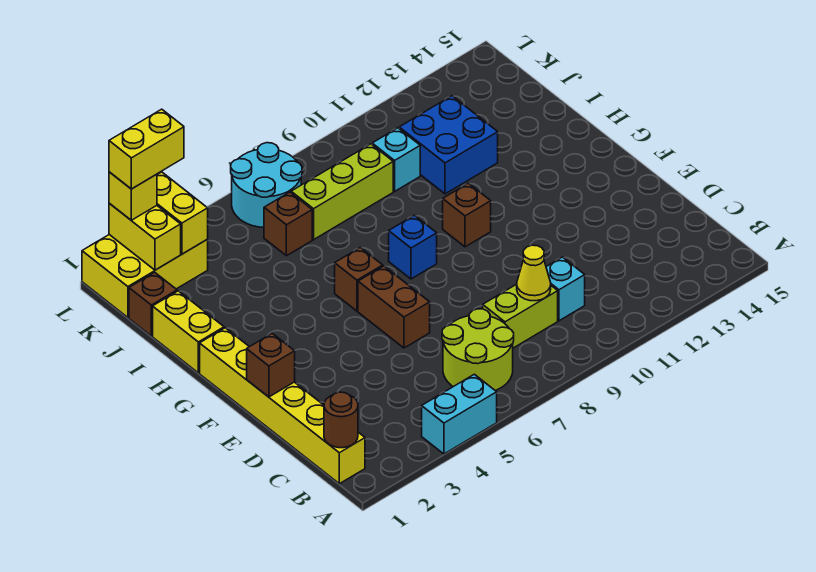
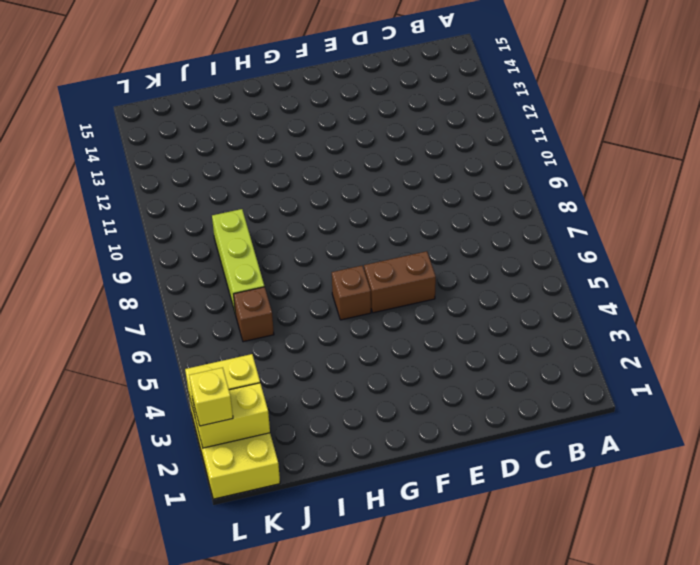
none -> cyan brick A4:A5 level 1
none -> yellow brick B1:G1 level 1
none -> lime round brick B6:C7 level 1

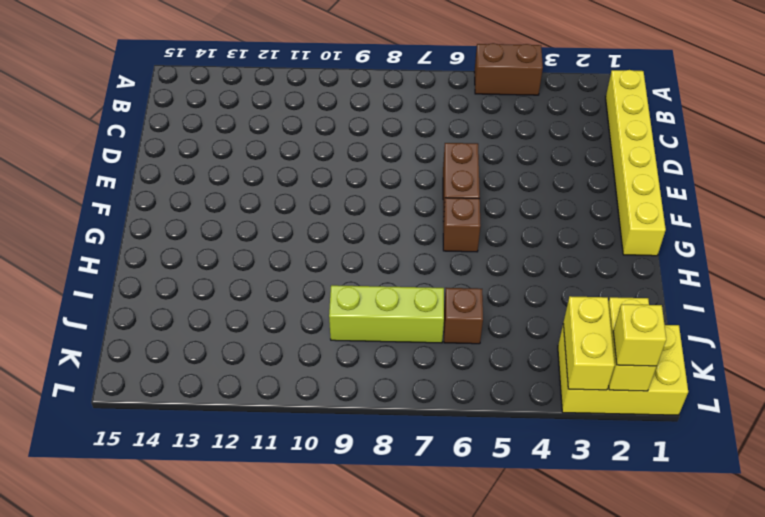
brown brick A4:A5 level 1 -> cyan brick A4:A5 level 1
none -> lime round brick B6:C7 level 1
none -> lime brick C8:C9 level 1
none -> cyan brick C10 level 1

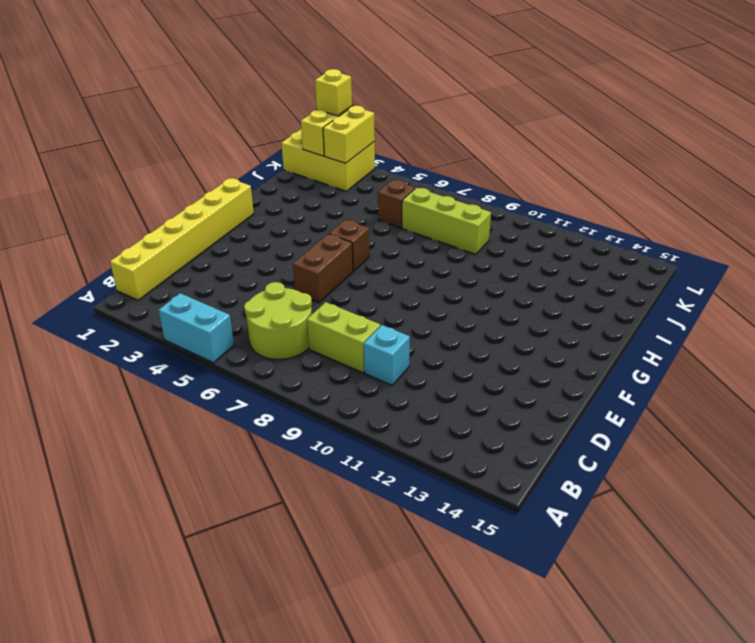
none -> blue brick G8 level 1
none -> brown brick G10 level 1
none -> yellow brick H1:I1 level 1

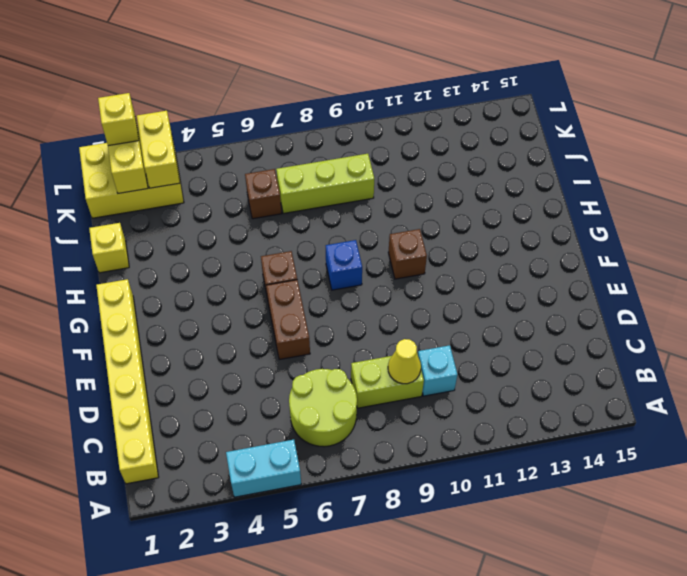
yellow brick I1 level 1 -> yellow brick H1:I1 level 1
none -> blue brick I11:J12 level 1
none -> brown brick J1 level 1
none -> cyan brick J10 level 1

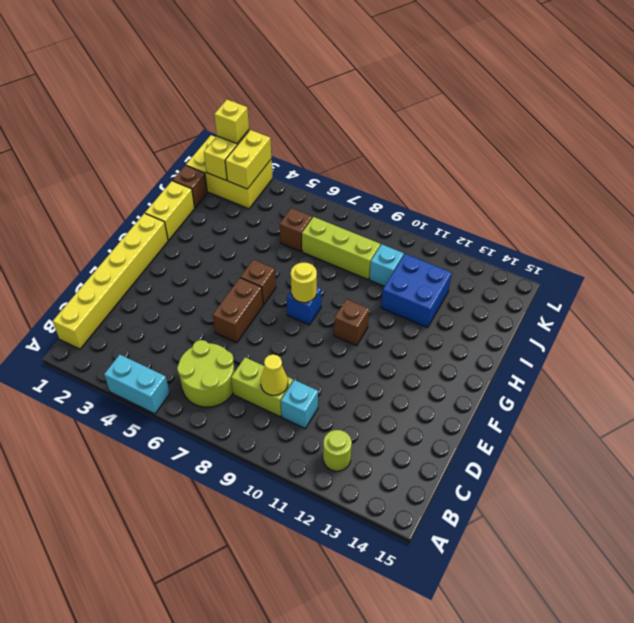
lime round brick B12 level 1 -> none
yellow round brick G8 level 2 -> none
none -> cyan round brick K6:L7 level 1
none -> brown round brick B1 level 2
none -> brown brick E1 level 2

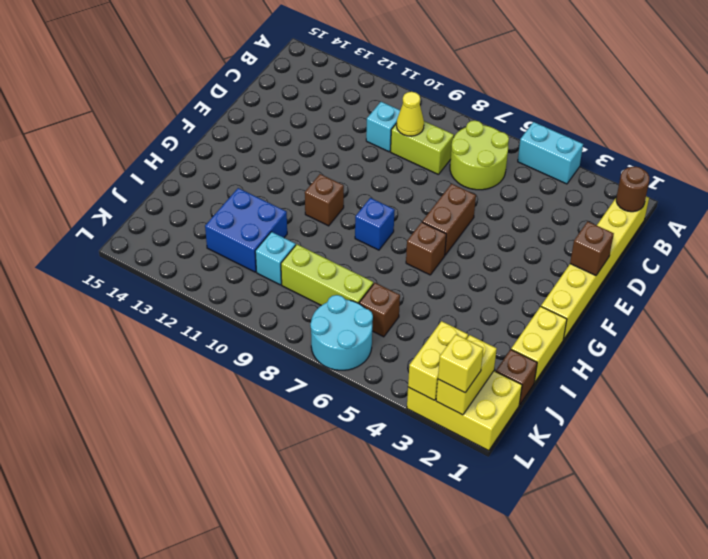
none -> yellow brick L2:L3 level 4

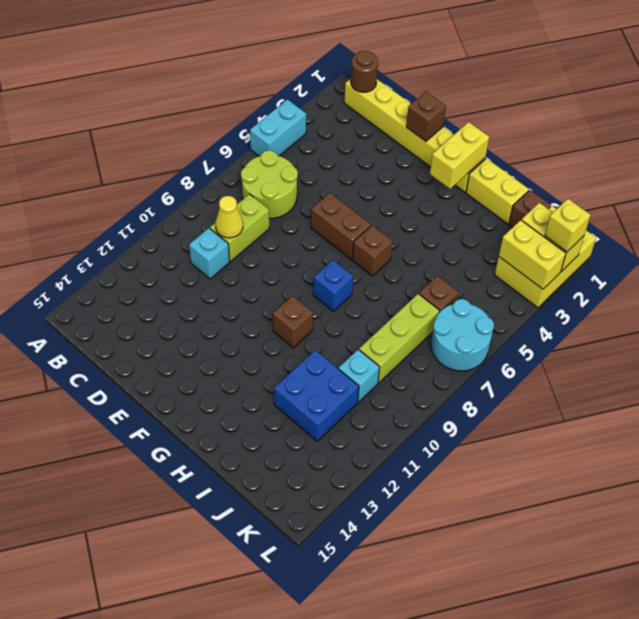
yellow brick G1:G2 level 2 -> yellow brick L2:L3 level 4

